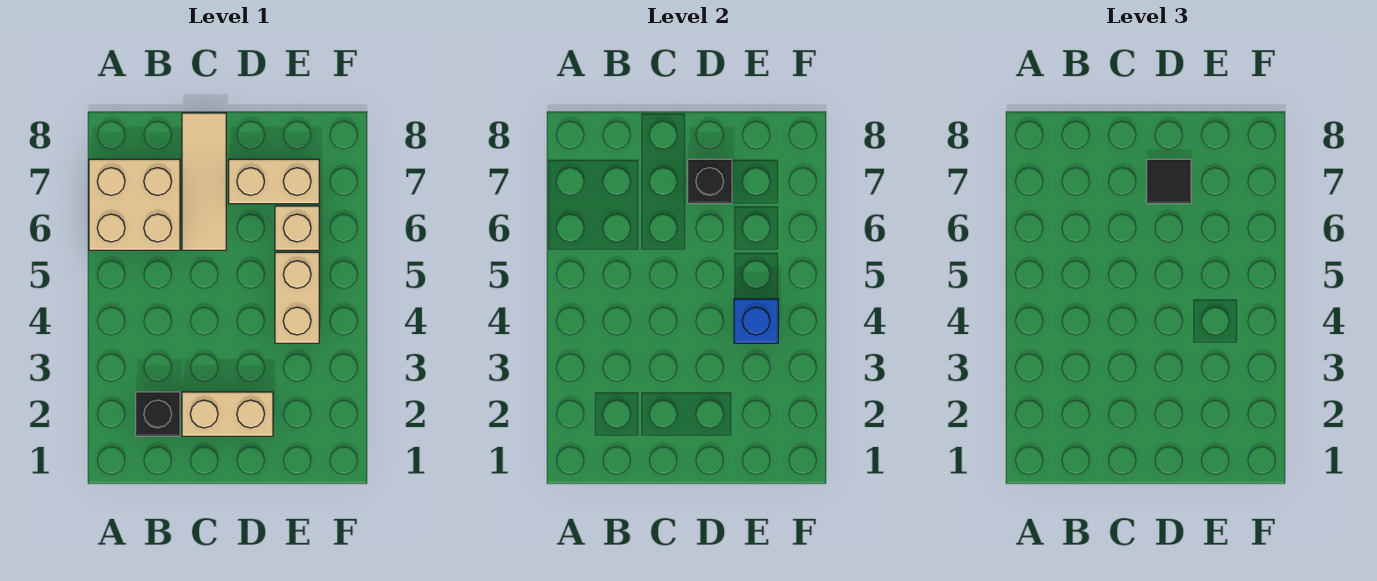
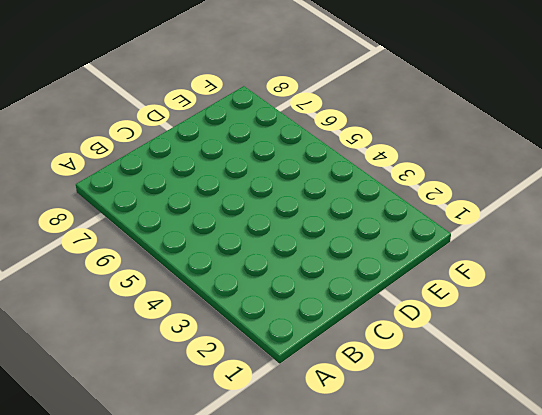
none -> tan brick A6:B7 level 1
none -> black brick B2 level 1

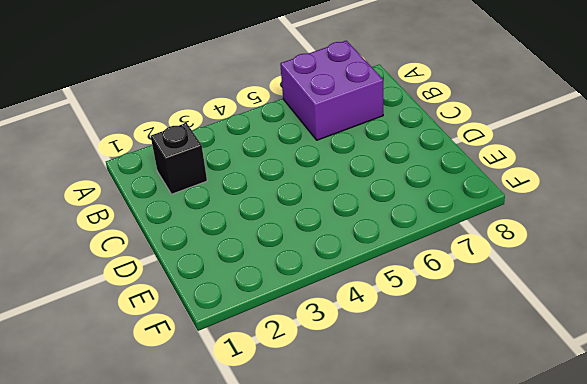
purple brick A6:B7 level 1 -> tan brick A6:B7 level 1
none -> tan brick C2:D2 level 1
none -> tan tile C6:C8 level 1

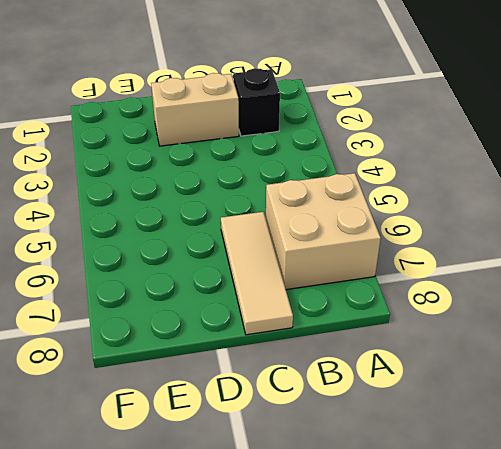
none -> tan brick D7:E7 level 1
none -> tan brick E4:E5 level 1

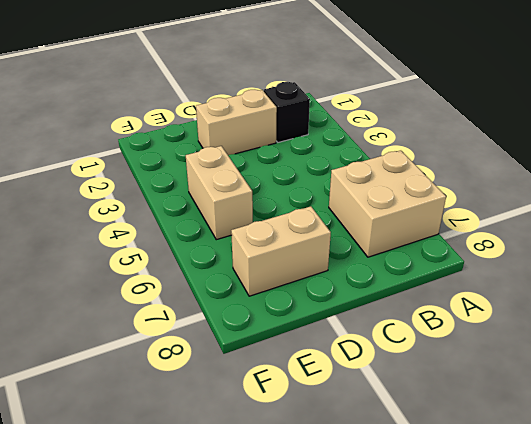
none -> tan tile C6:C8 level 1
none -> tan brick E6 level 1

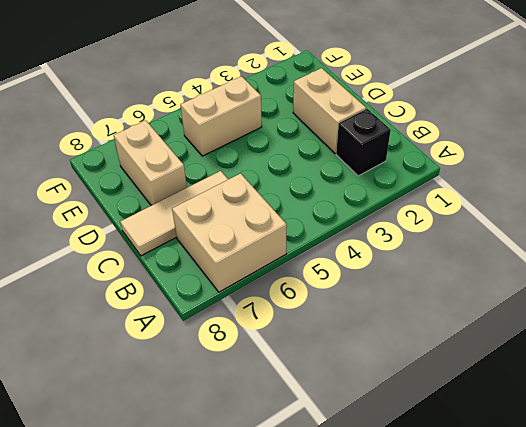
none -> tan brick E6 level 1
none -> black brick D7 level 2

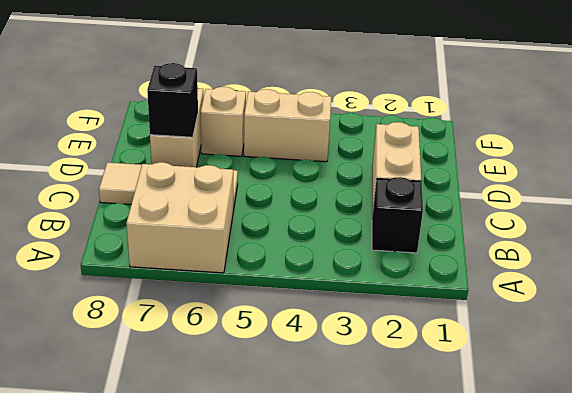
none -> blue brick E4 level 2
none -> black tile D7 level 3

